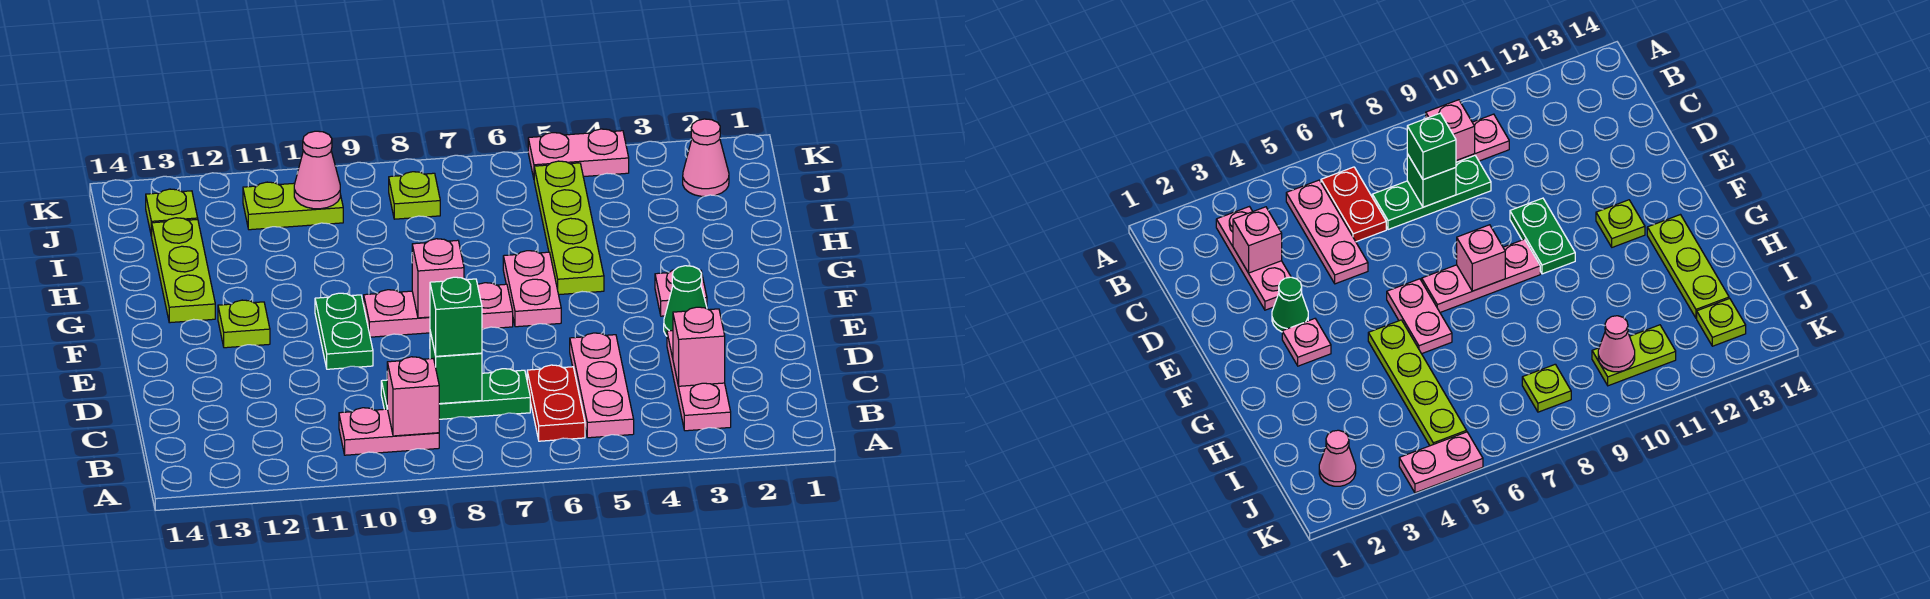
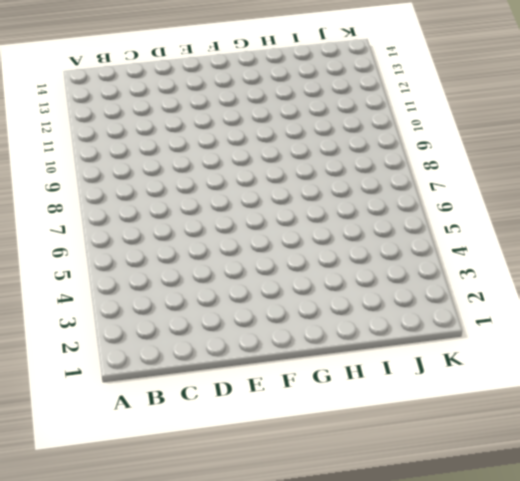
none -> pink plate B3:D3 level 1
none -> pink plate B5:D5 level 1
none -> red plate B6:C6 level 1

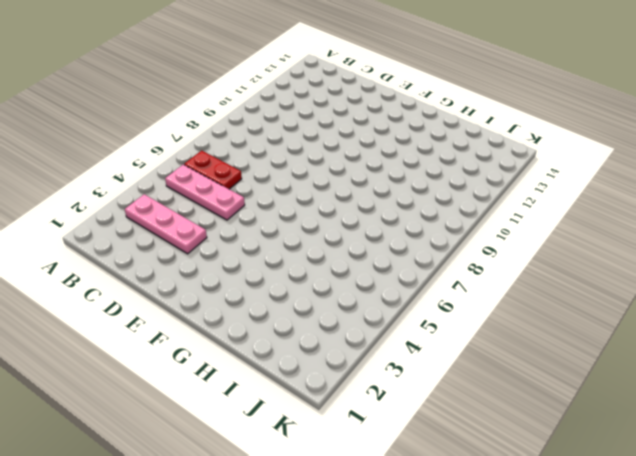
none -> pink plate B9:B10 level 1
none -> green plate C7:C9 level 1
none -> green cone E3 level 1

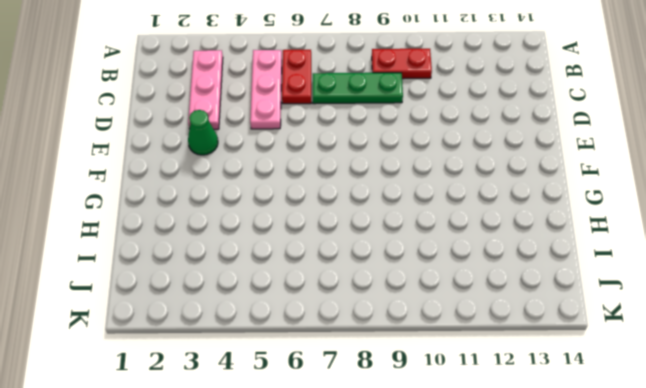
red plate B9:B10 level 1 -> pink plate B9:B10 level 1
none -> green plate E10:F10 level 1
none -> pink plate F3 level 1
none -> pink plate F6:G6 level 1

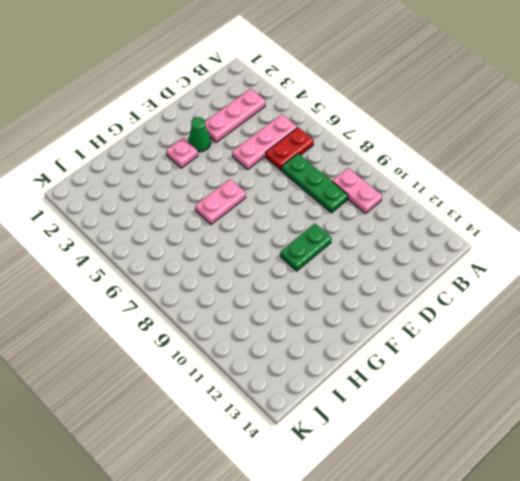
none -> pink plate F7:F9 level 1
none -> lime plate F12 level 1
none -> lime plate G5:J5 level 1

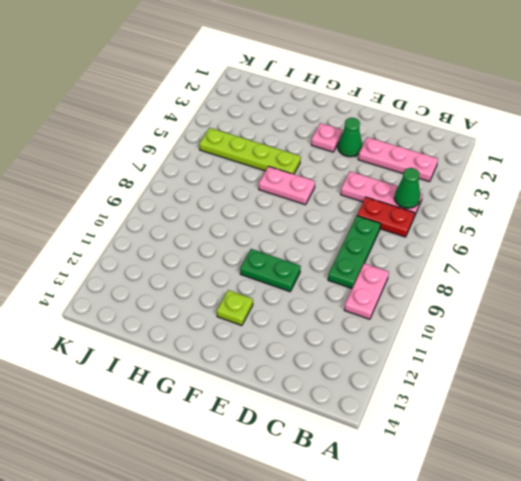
green cone B5 level 2 -> none
none -> pink plate F7:F9 level 1
none -> lime plate G13:I13 level 1
none -> pink cone J2 level 1

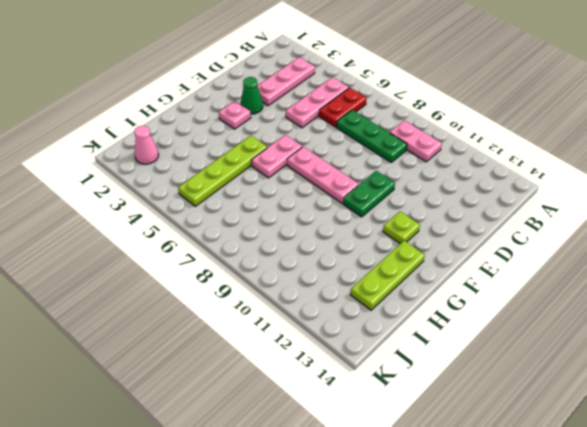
none -> lime plate J8 level 1
none -> lime plate J10:J11 level 1
none -> lime plate J13 level 1

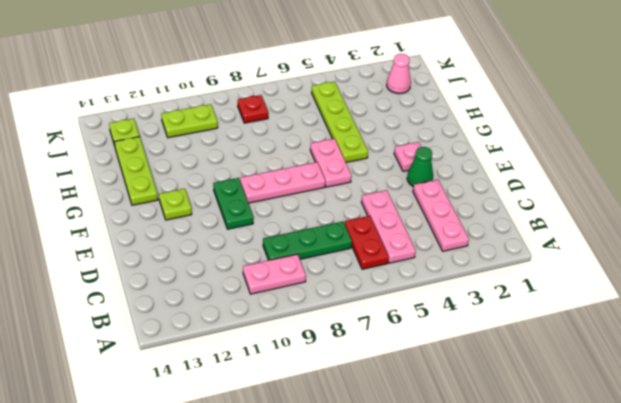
red plate J8 level 1 -> lime plate J8 level 1
none -> pink plate K4:K5 level 1
none -> pink brick B9 level 2
none -> pink brick C3 level 2

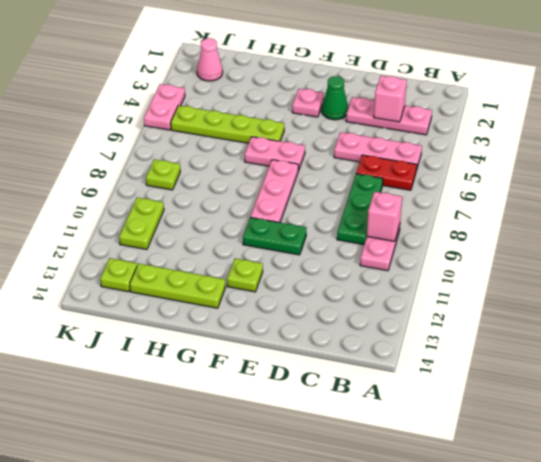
none -> green brick C8 level 2
none -> pink brick F8 level 2
none -> pink cone J10 level 2

